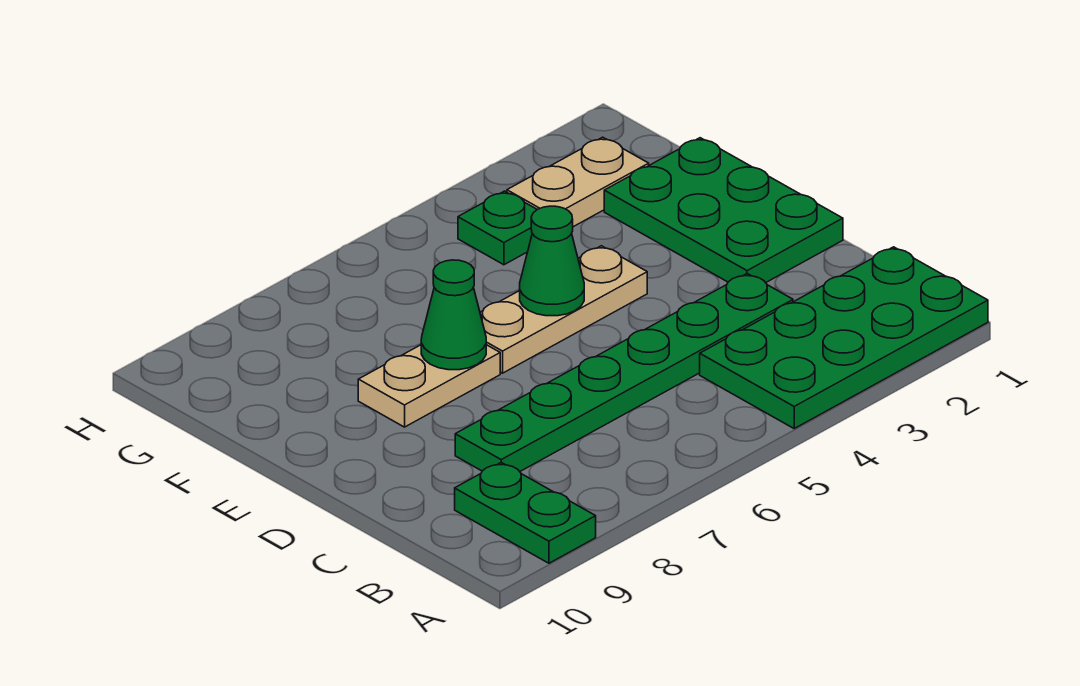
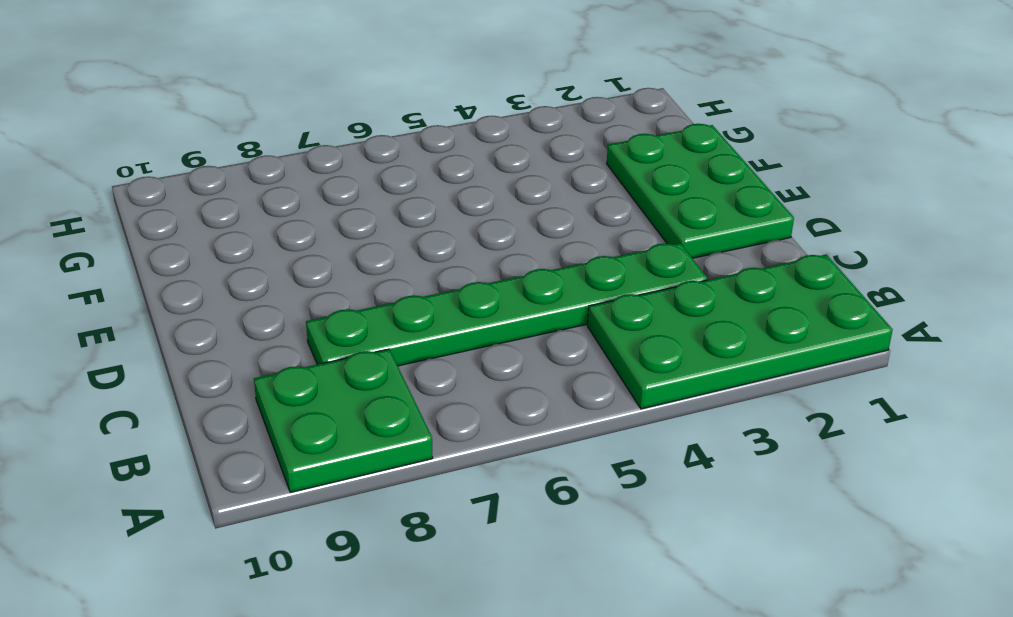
green plate A8:B9 level 1 -> green plate A9:B9 level 1
none -> tan plate E4:E6 level 1
none -> tan plate E7:E8 level 1

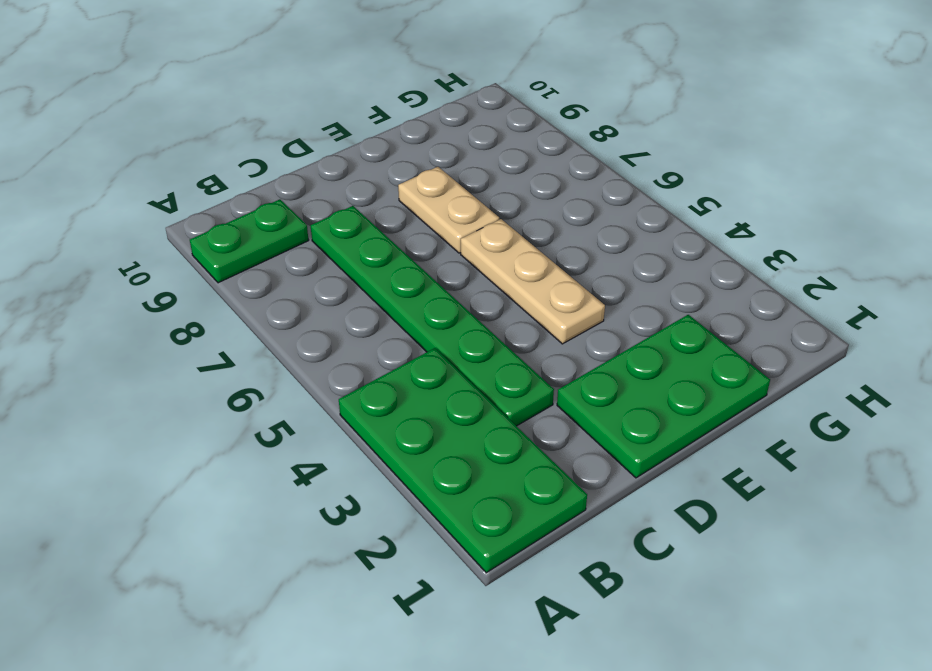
none -> tan plate G2:G3 level 1
none -> green plate G4 level 1

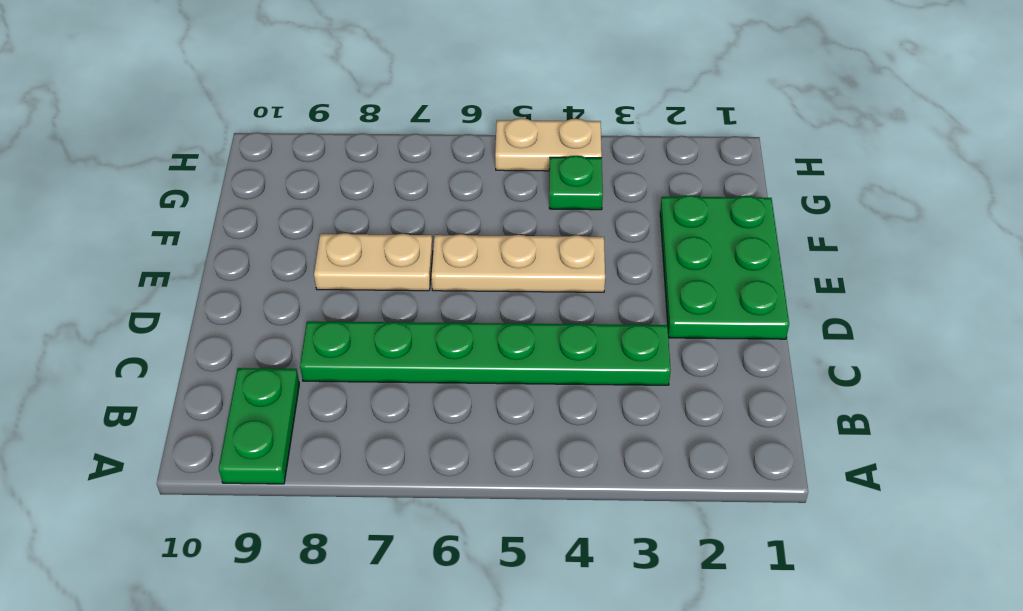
tan plate H4:H5 level 1 -> tan plate G2:G3 level 1
none -> green plate A1:B4 level 1
none -> green cone E5 level 2

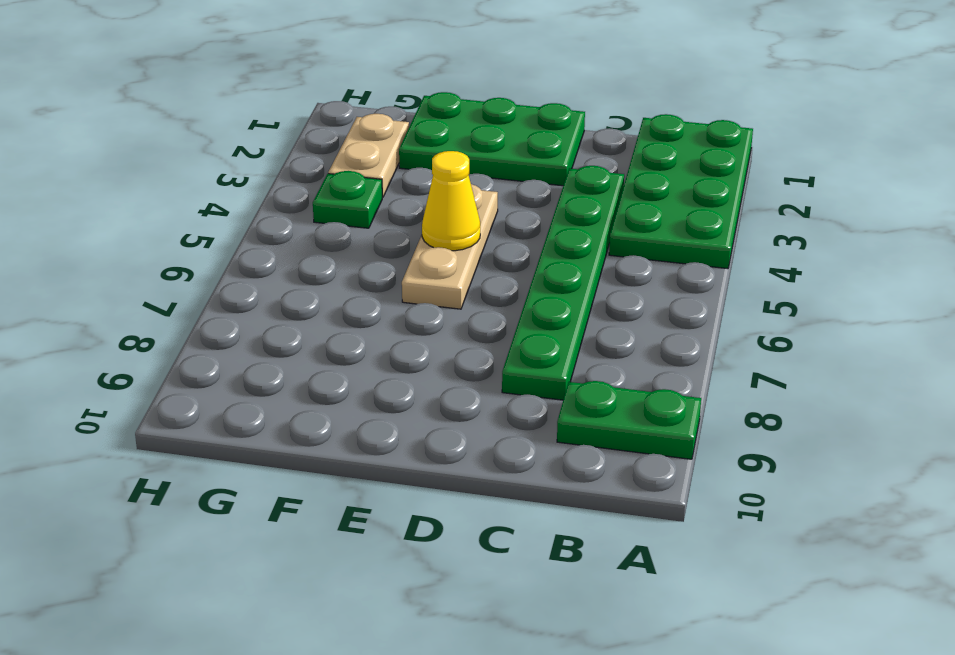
yellow cone E5 level 2 -> green cone E5 level 2
none -> tan plate E7:E8 level 1
none -> green cone E7 level 2

